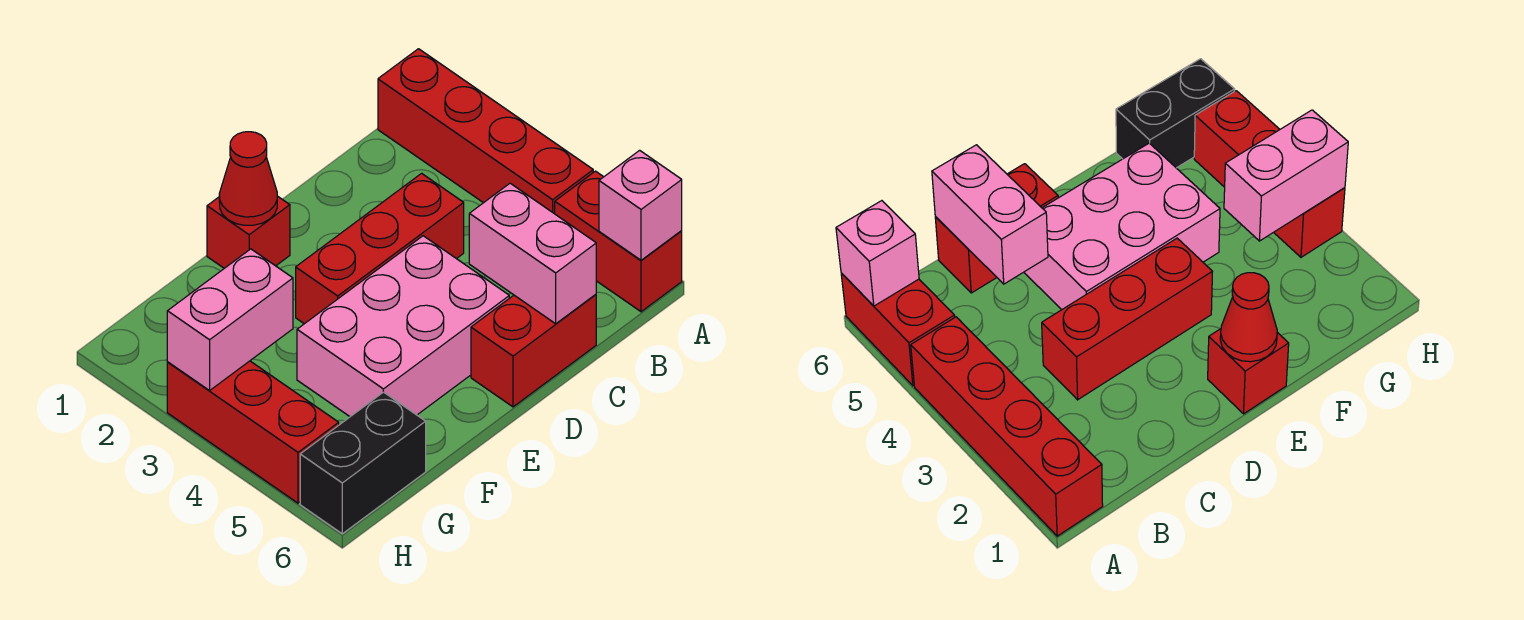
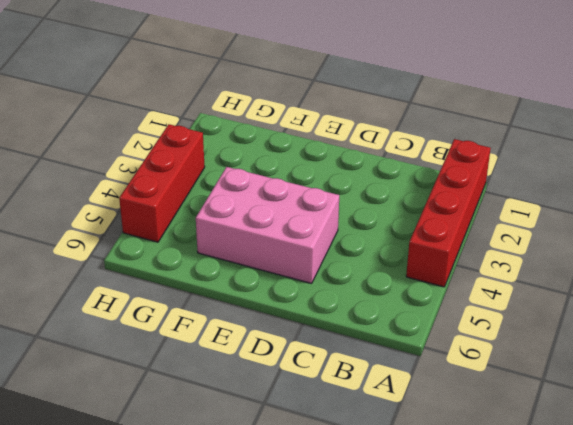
none -> red brick A5:A6 level 1
none -> red brick C3:E3 level 1
none -> red brick C6:D6 level 1

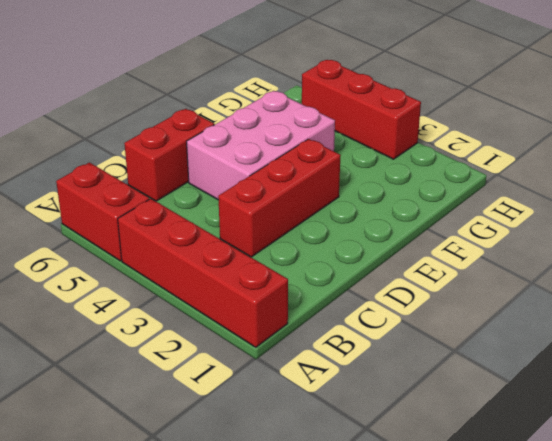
none -> red brick E1 level 1
none -> black brick G6:H6 level 1
none -> pink brick A6 level 2

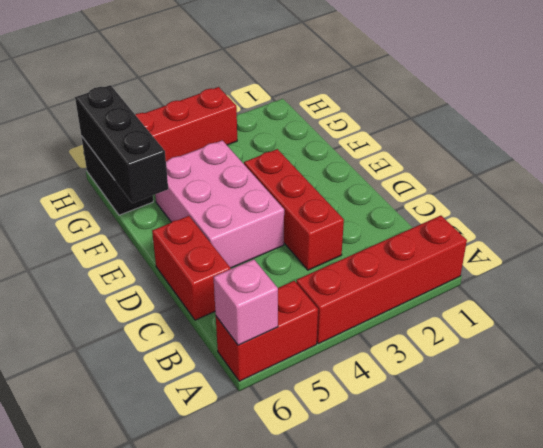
black brick F6:H6 level 2 -> none
none -> red brick E1 level 1
none -> pink brick C5:C6 level 2
none -> red cone E1 level 2

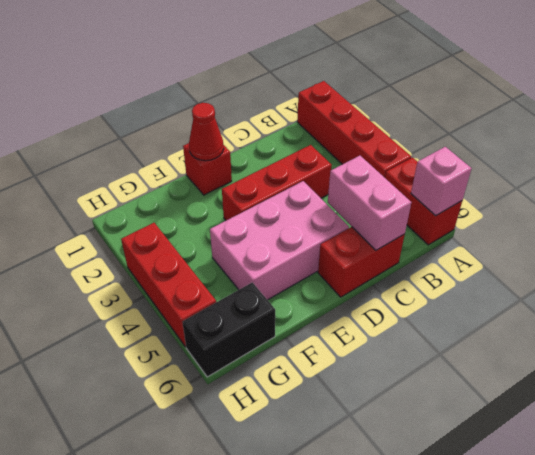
none -> pink brick G3:H3 level 2

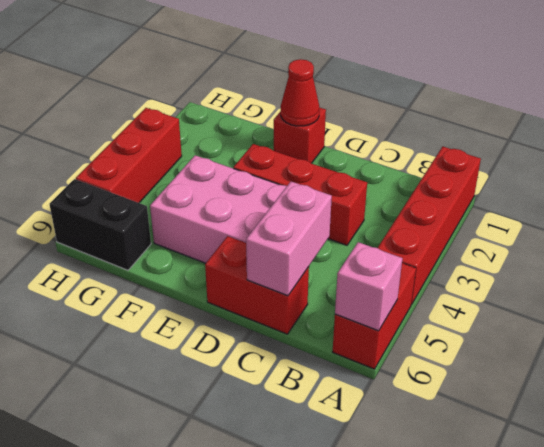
none -> pink brick G3:H3 level 2

